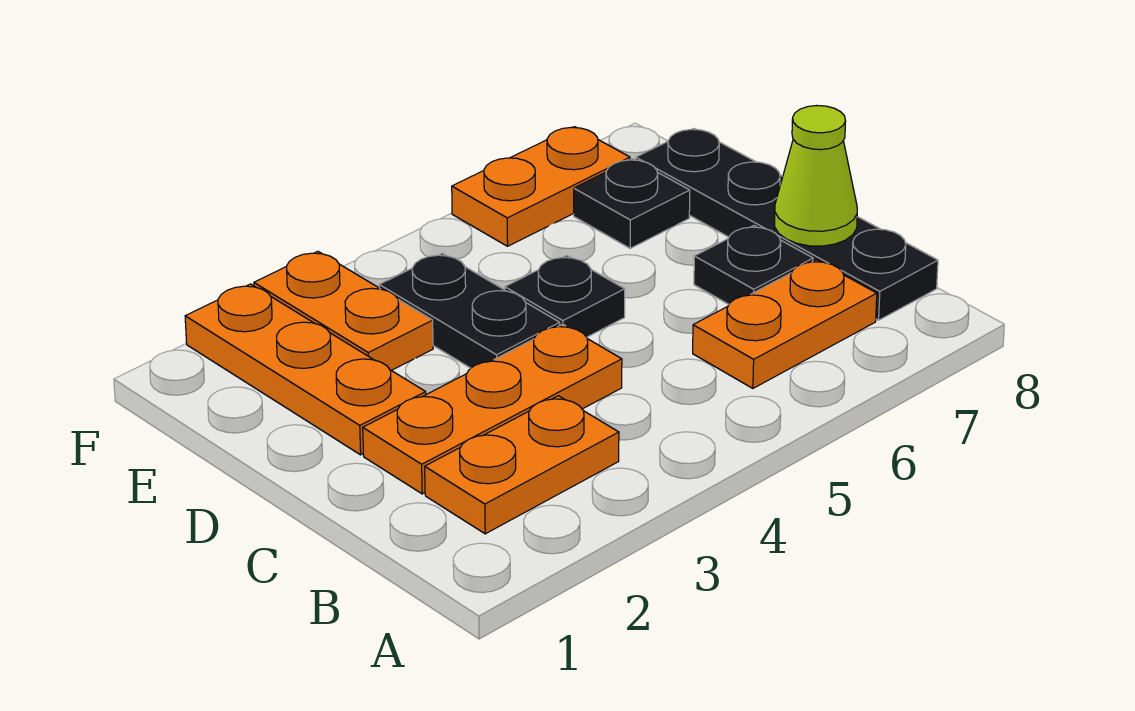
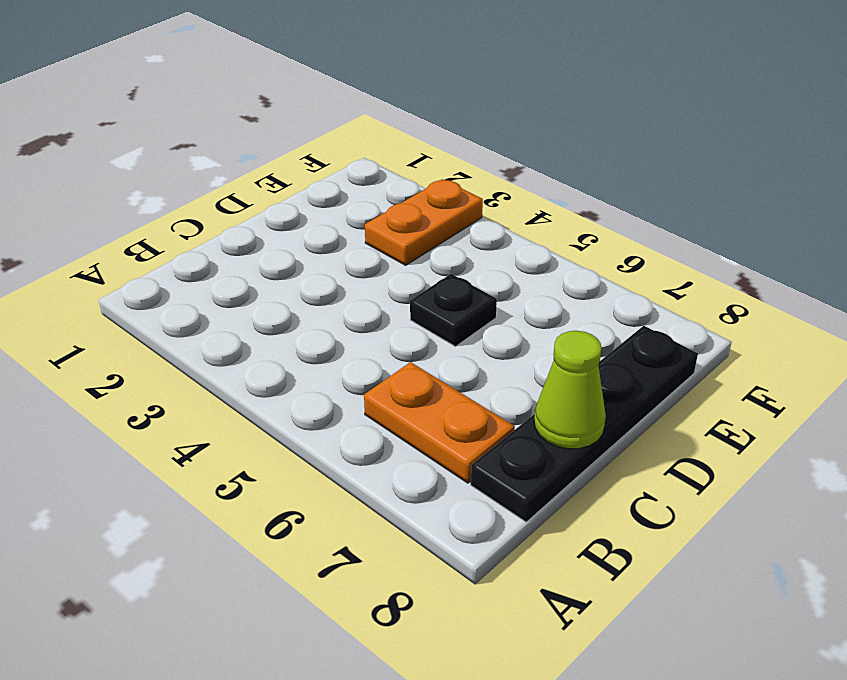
none -> orange plate B2:B3 level 1
none -> orange plate C2:C4 level 1
none -> black plate C7 level 1

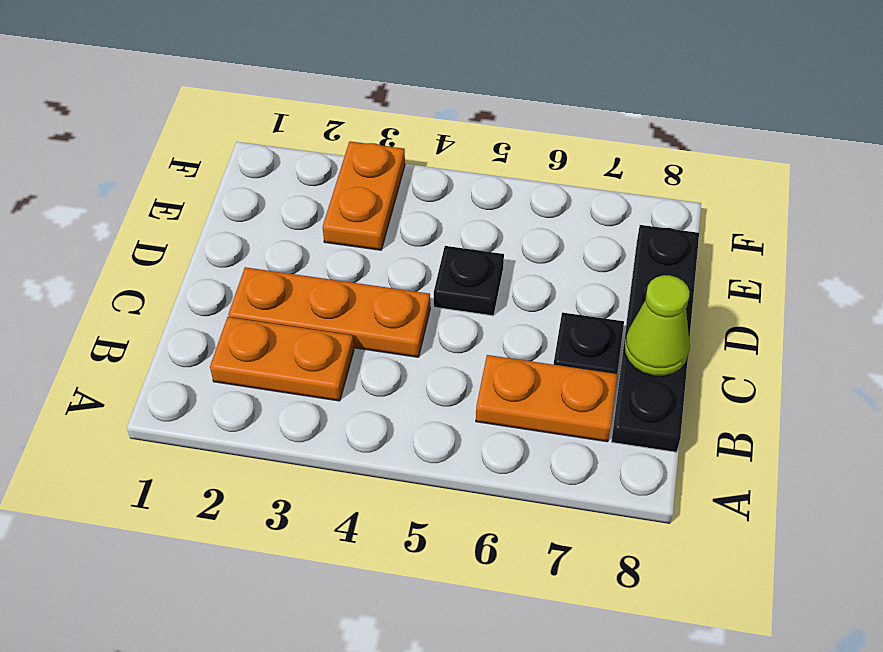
none -> orange plate D2:F2 level 1
none -> black plate D4:E4 level 1
none -> black plate E7 level 1

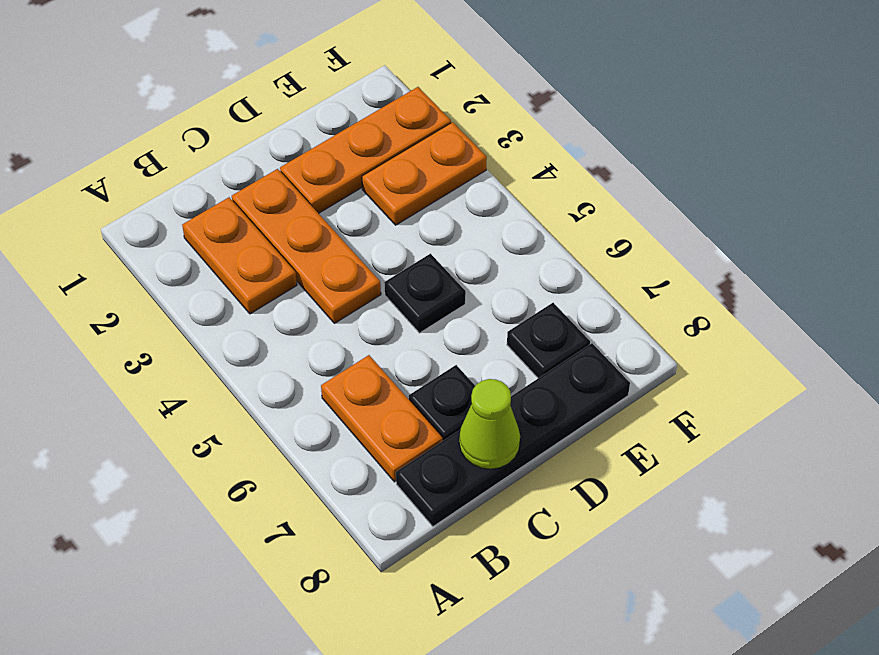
none -> black plate D4:E4 level 1
none -> orange plate F6:F7 level 1

